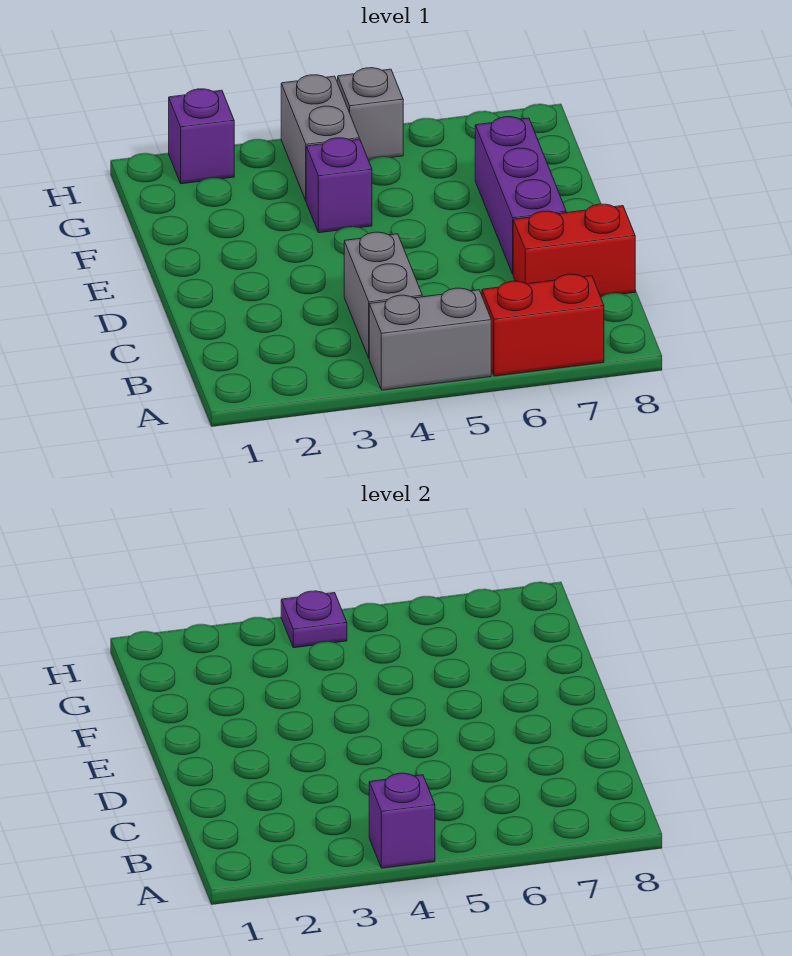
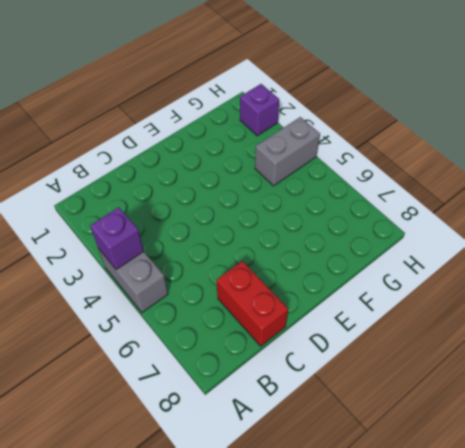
none -> red brick A6:A7 level 1
none -> grey brick B4:C4 level 1

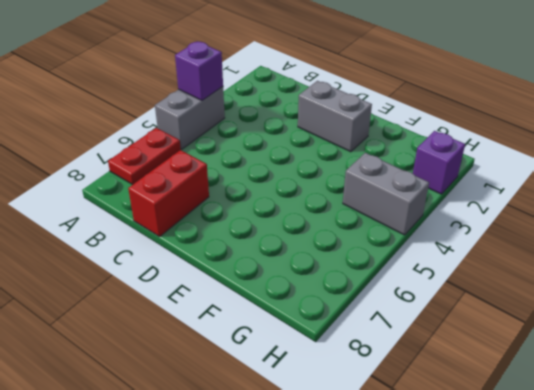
red plate A6:A7 level 1 -> red brick A6:A7 level 1
grey brick D2:E2 level 1 -> grey brick B4:C4 level 1
none -> purple brick D7:F7 level 1
none -> purple brick F4 level 1

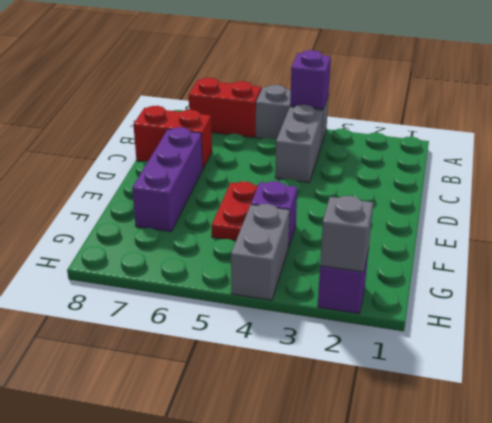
red plate E5:F5 level 1 -> none
grey brick H2 level 2 -> grey brick H5 level 1
none -> purple plate H4 level 2

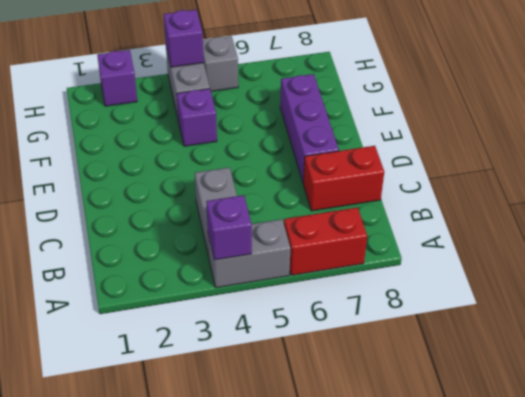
purple brick H4 level 2 -> purple plate H4 level 2

